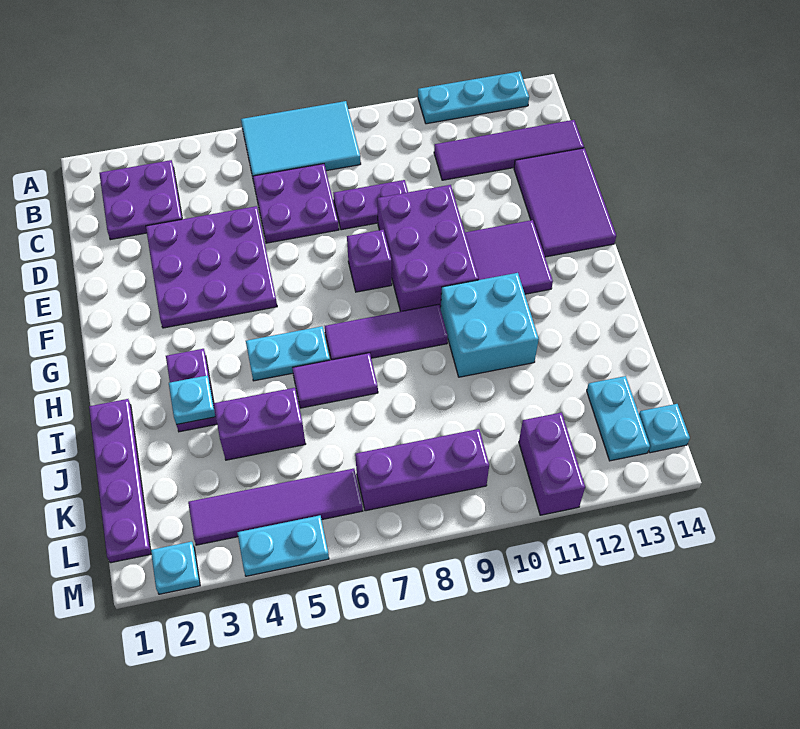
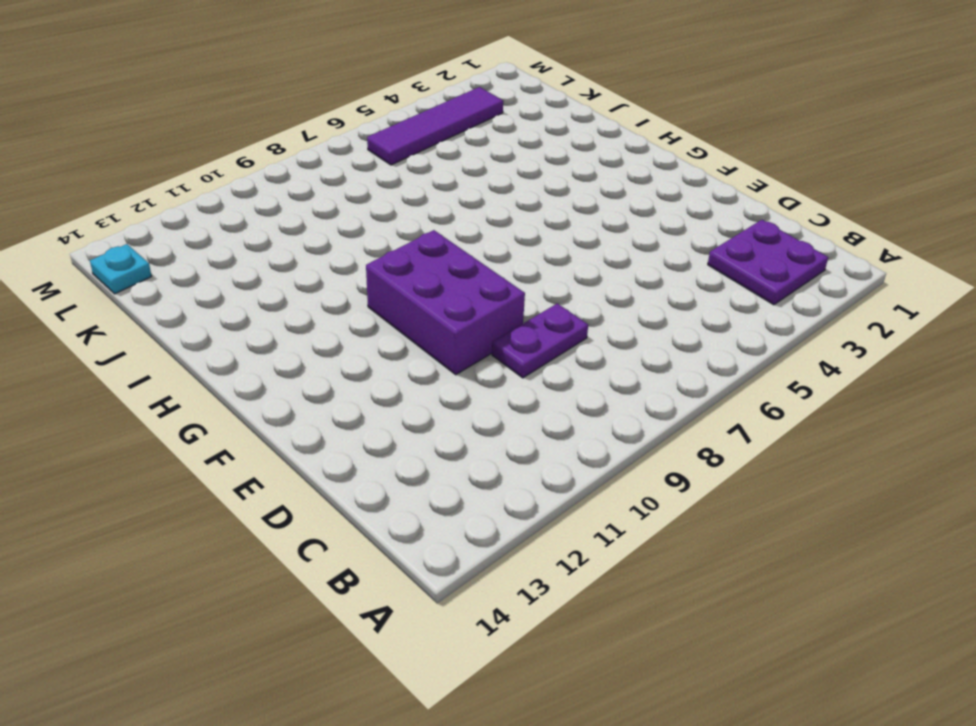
none -> cyan tile A6:B8 level 1
none -> cyan plate A11:A13 level 1
none -> purple plate C6:D7 level 1

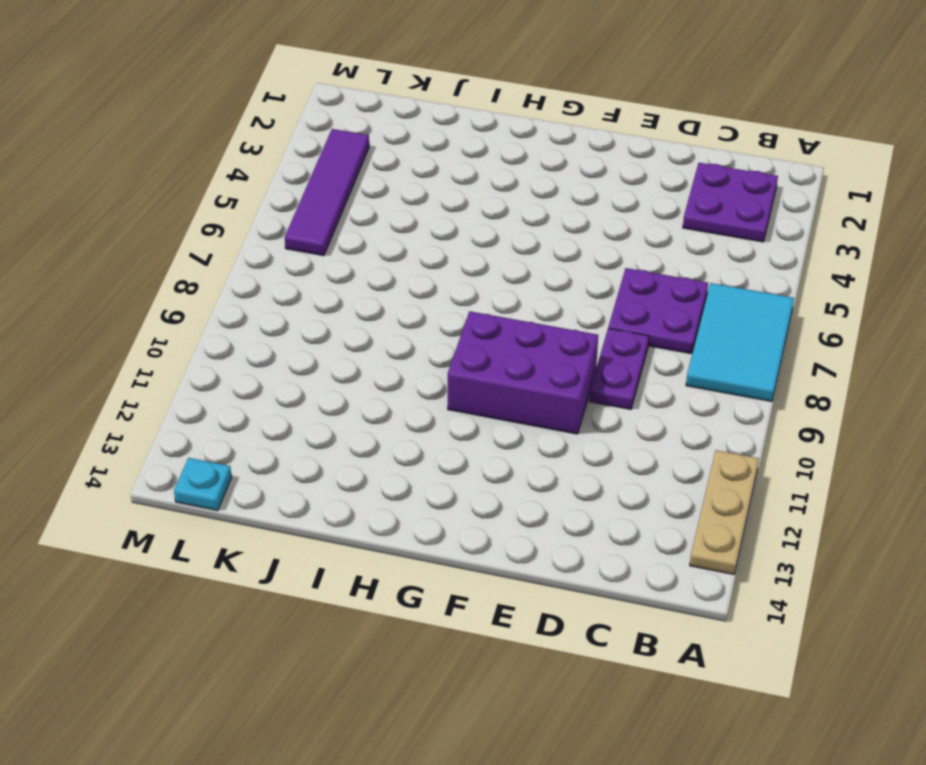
tan plate A11:A13 level 1 -> cyan plate A11:A13 level 1
none -> purple tile C11:C14 level 1
none -> purple plate D3:F5 level 1
none -> purple tile D13:F14 level 1

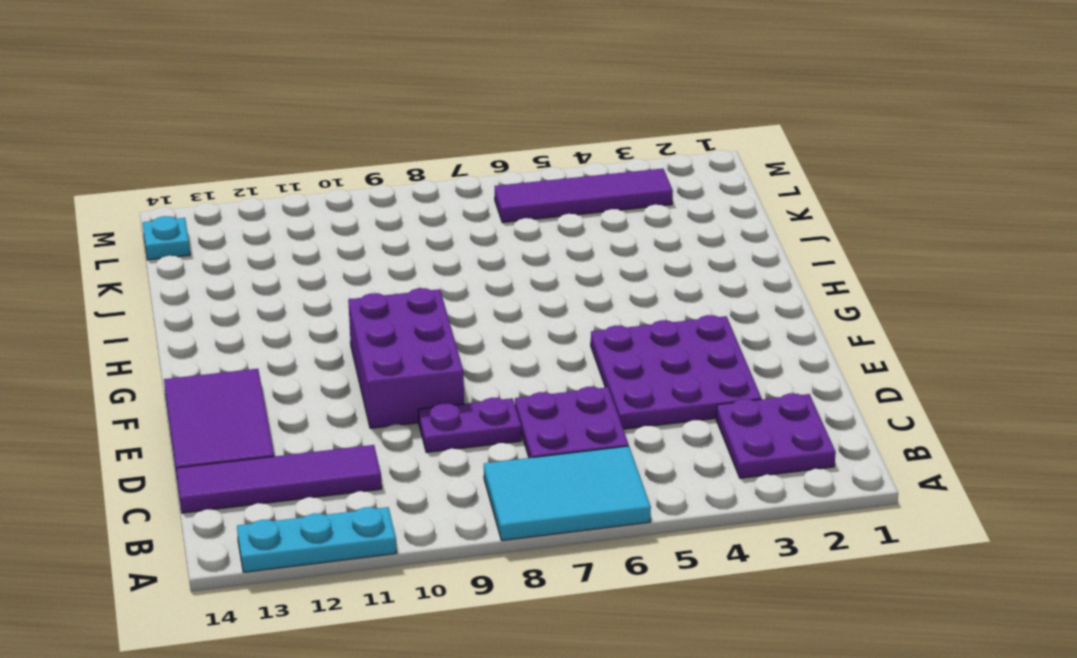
none -> purple brick F8 level 1
none -> purple tile F11:G12 level 1
none -> purple plate H3:I3 level 1

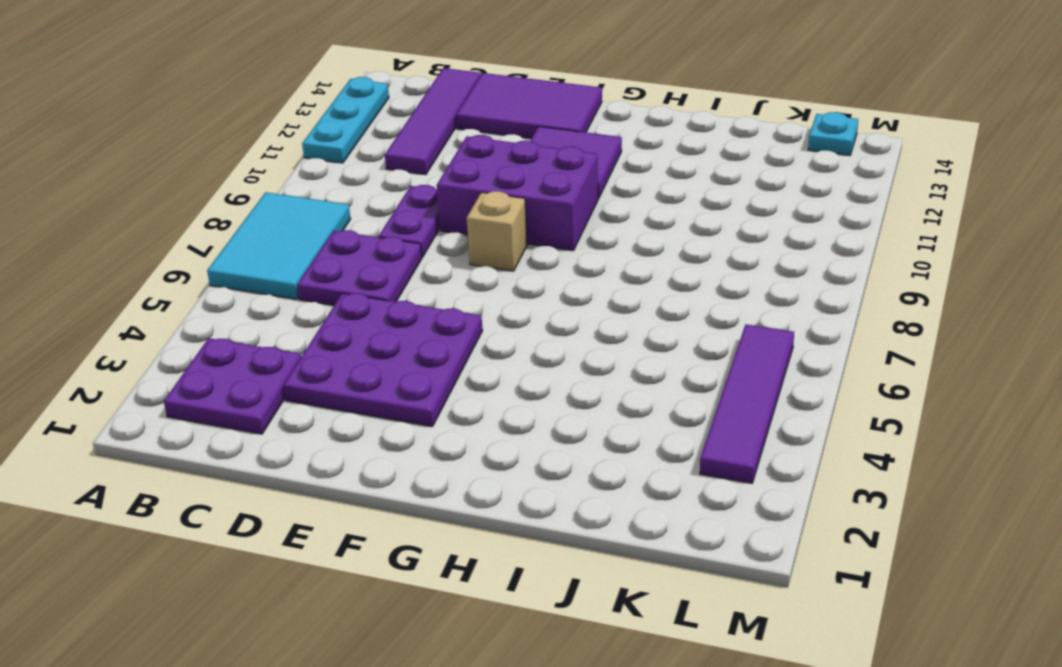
tan brick F8 level 1 -> purple brick F8 level 1
none -> purple plate H3:I3 level 1
none -> cyan plate H5:H6 level 1
none -> purple tile H7:H9 level 1

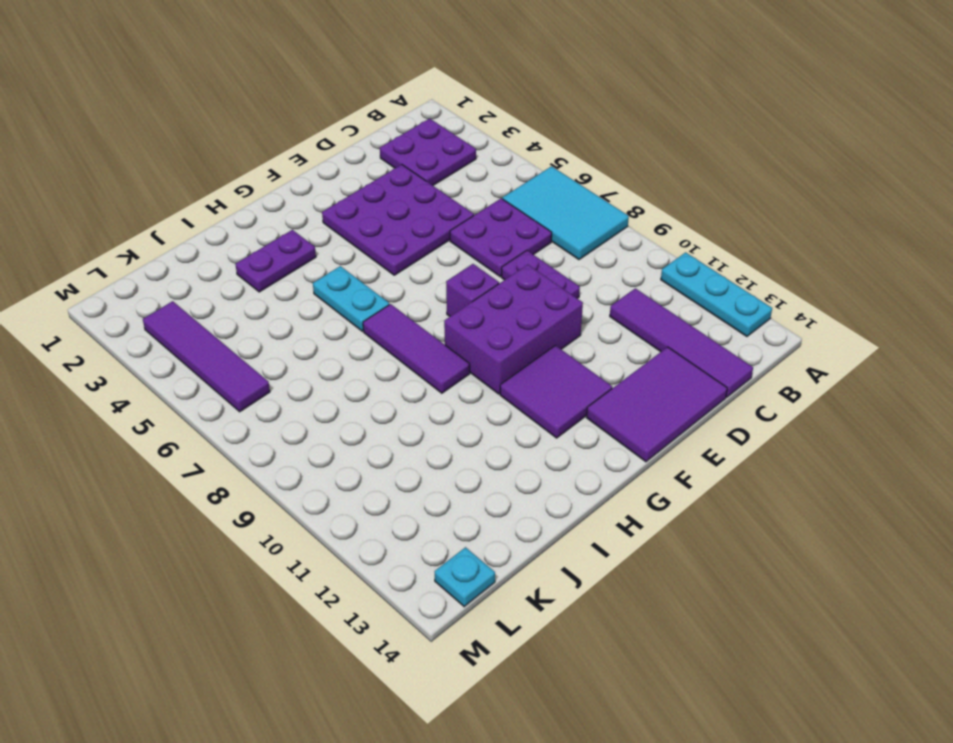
none -> cyan brick H10:I11 level 1
none -> purple plate I1:L1 level 1
none -> purple tile I6:I7 level 1

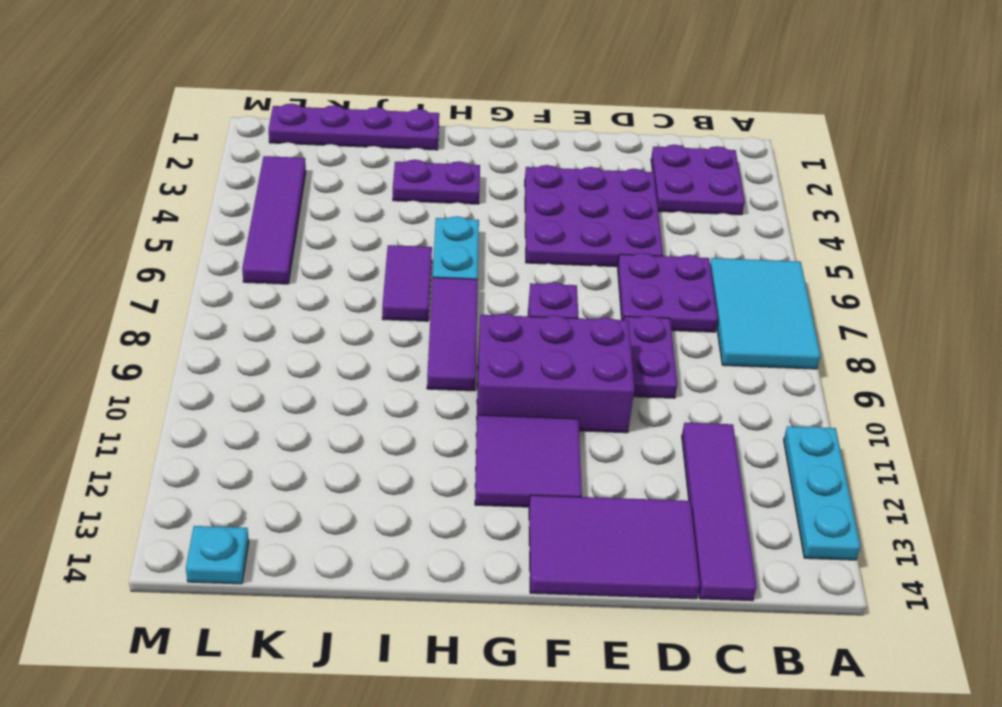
none -> cyan brick H10:I11 level 1
none -> purple brick J4:J5 level 1
none -> cyan plate K13:L13 level 1

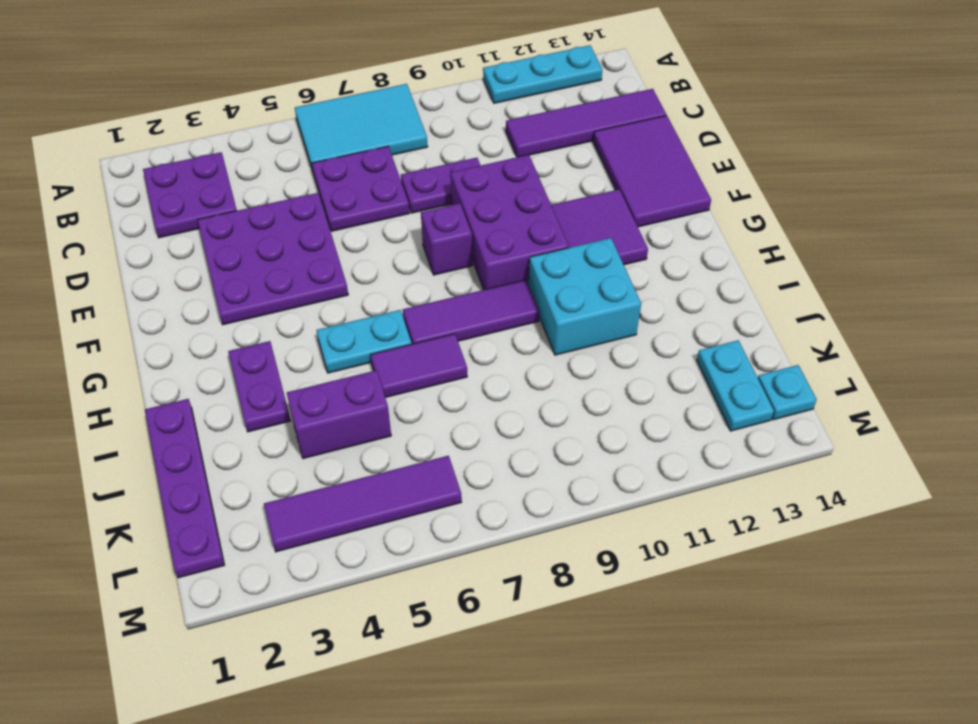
none -> purple brick L7:L9 level 1
none -> purple brick L11:M11 level 1
none -> cyan plate M2 level 1

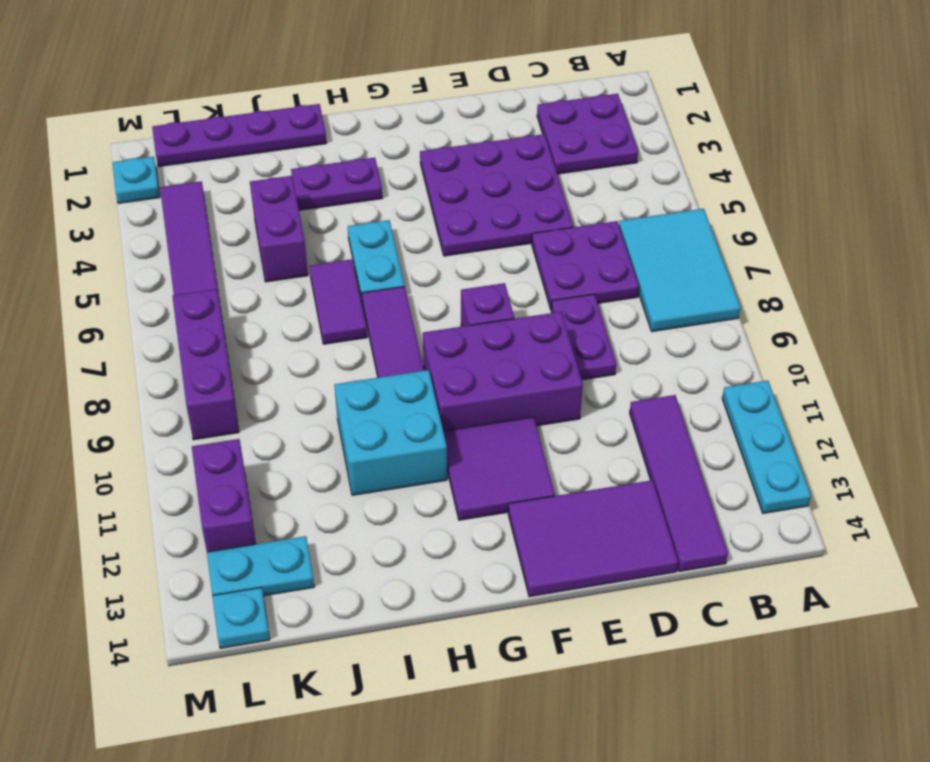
purple brick L11:L12 level 1 -> purple brick L11:M11 level 1
none -> cyan plate M4:M5 level 1
none -> cyan plate I3 level 2

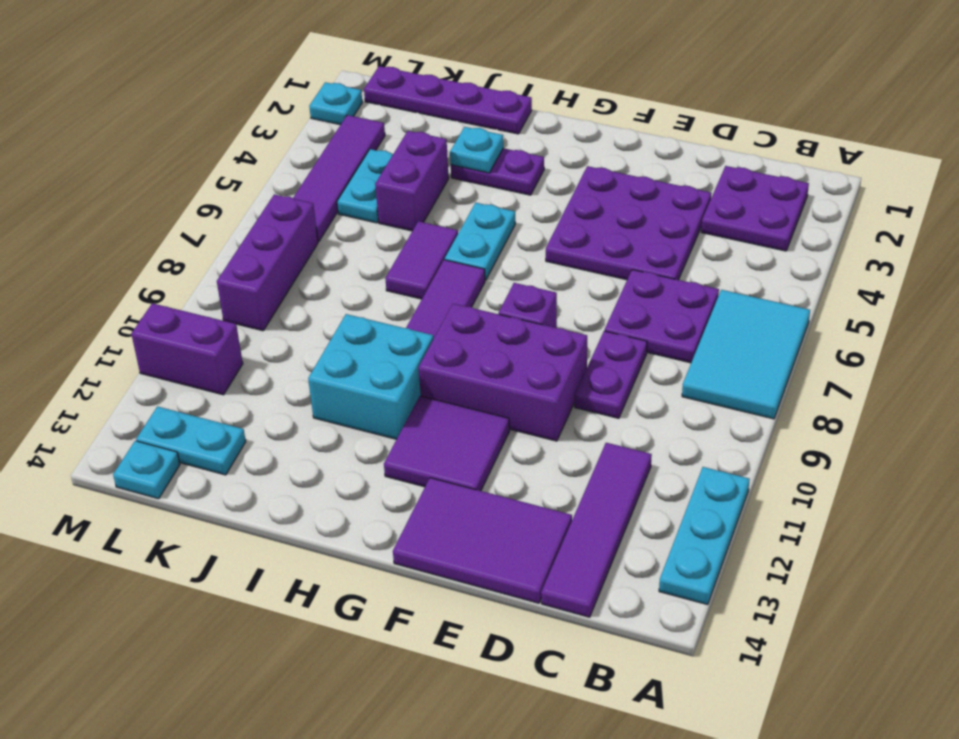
cyan plate K4:K5 level 1 -> cyan plate M4:M5 level 1

